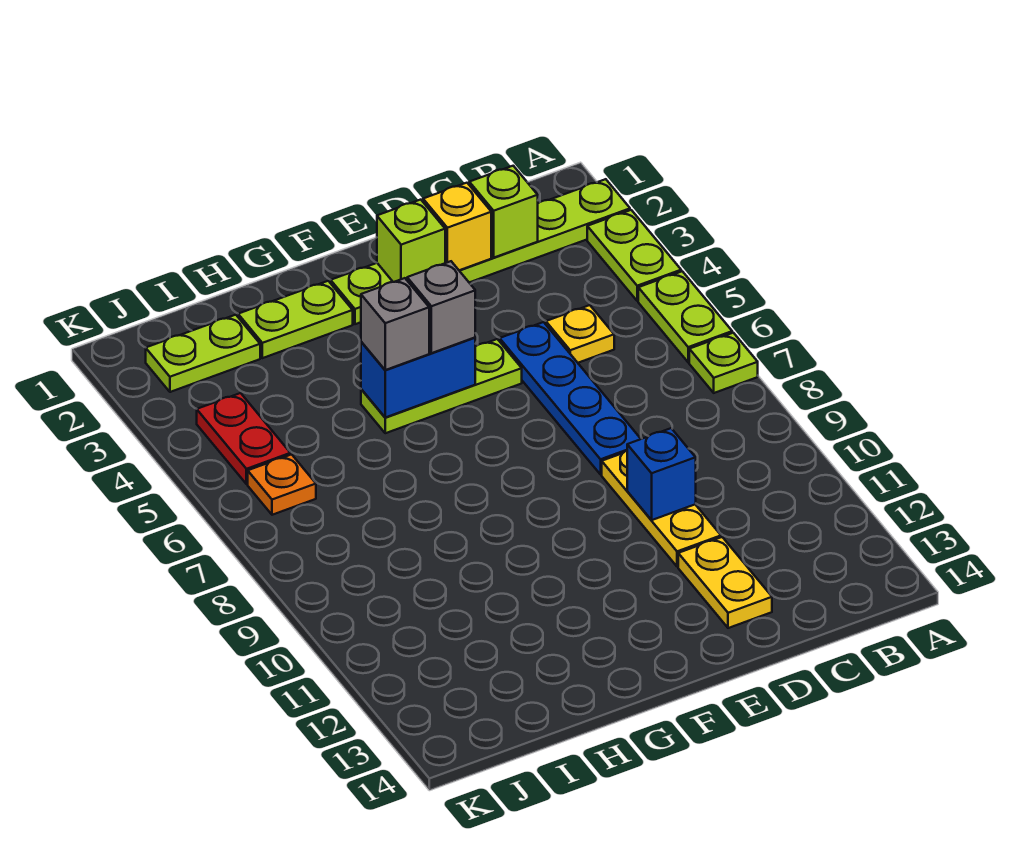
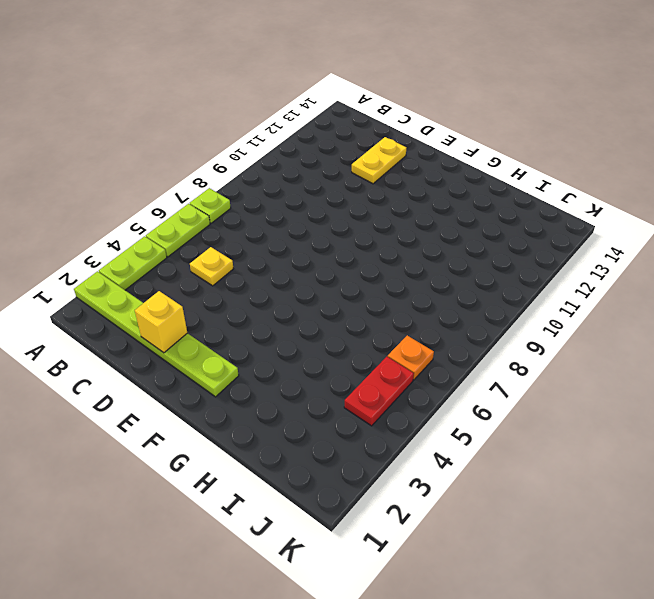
none -> blue plate D5:D8 level 1
none -> yellow plate D9:D11 level 1
none -> lime plate E5:G5 level 1

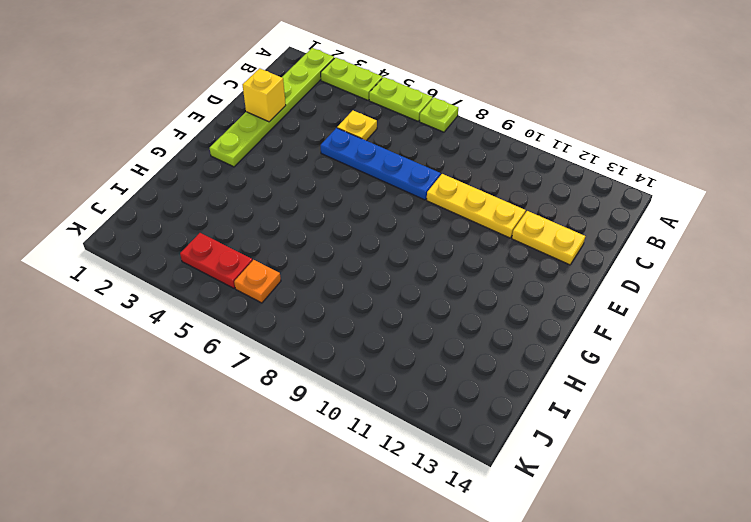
none -> lime plate E5:G5 level 1
none -> lime plate G2:H2 level 1
none -> lime plate I2:J2 level 1

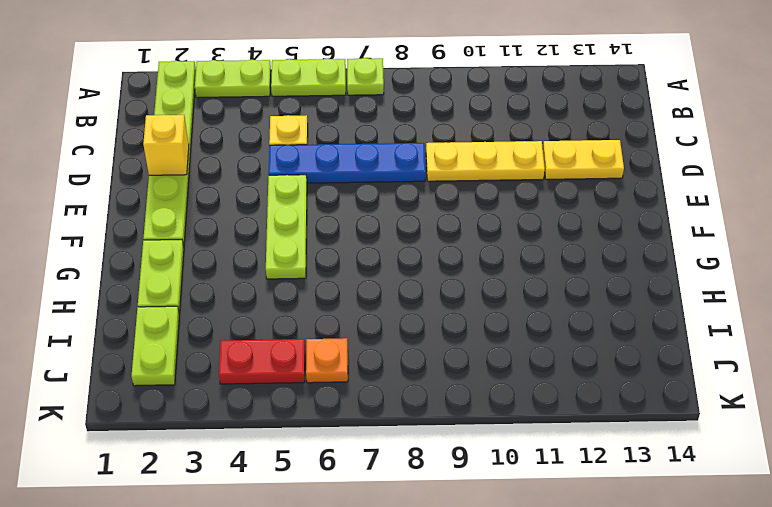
none -> lime brick C2 level 2
none -> blue brick D10 level 2
none -> lime brick E2 level 2

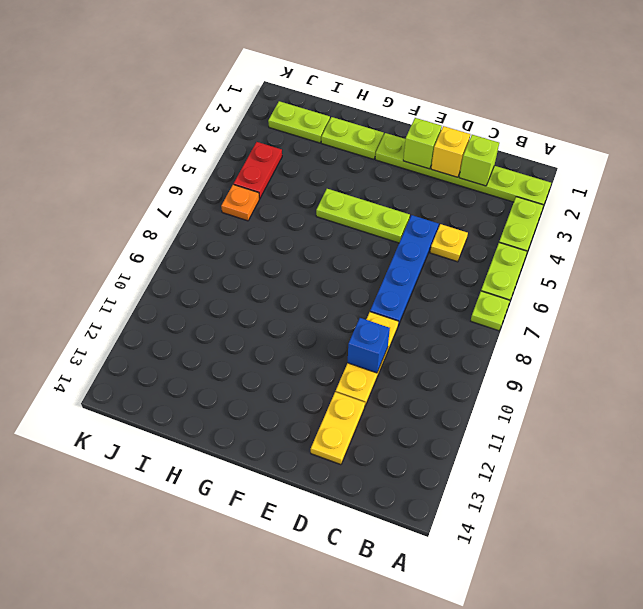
none -> blue brick F5:G5 level 2
none -> grey brick F5 level 3
none -> grey brick G5 level 3

